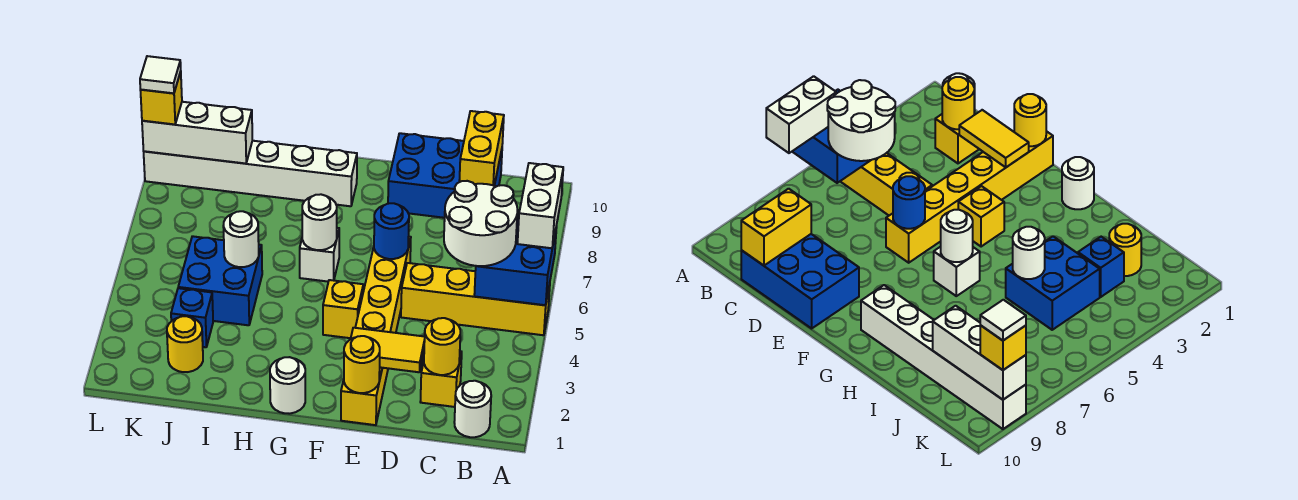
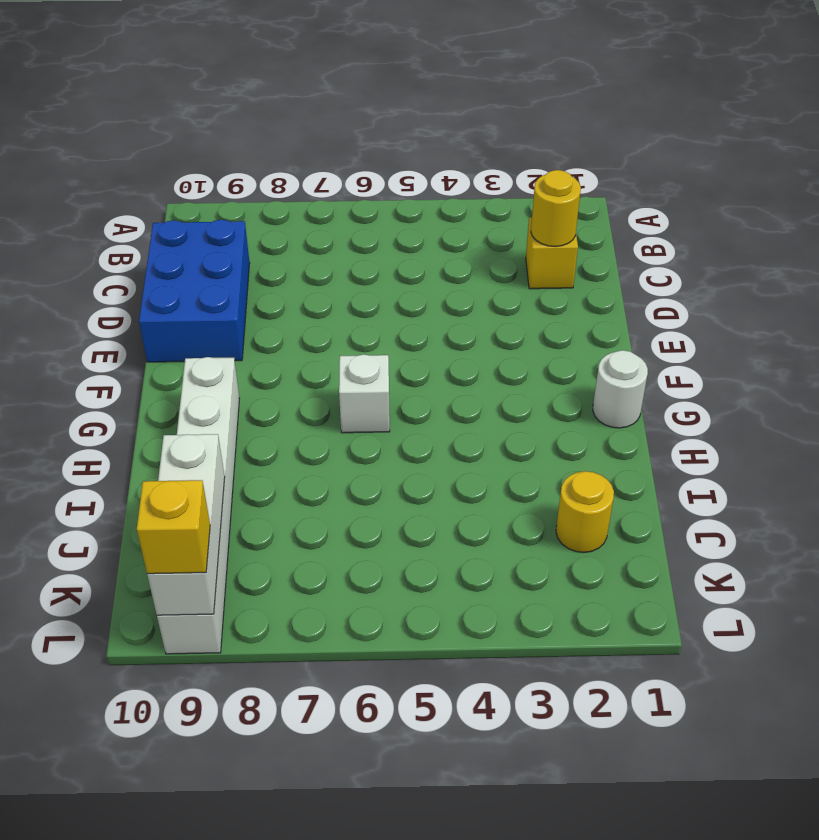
none -> yellow brick A5:D5 level 1
none -> white round brick B1 level 1
none -> yellow brick E1:E6 level 1

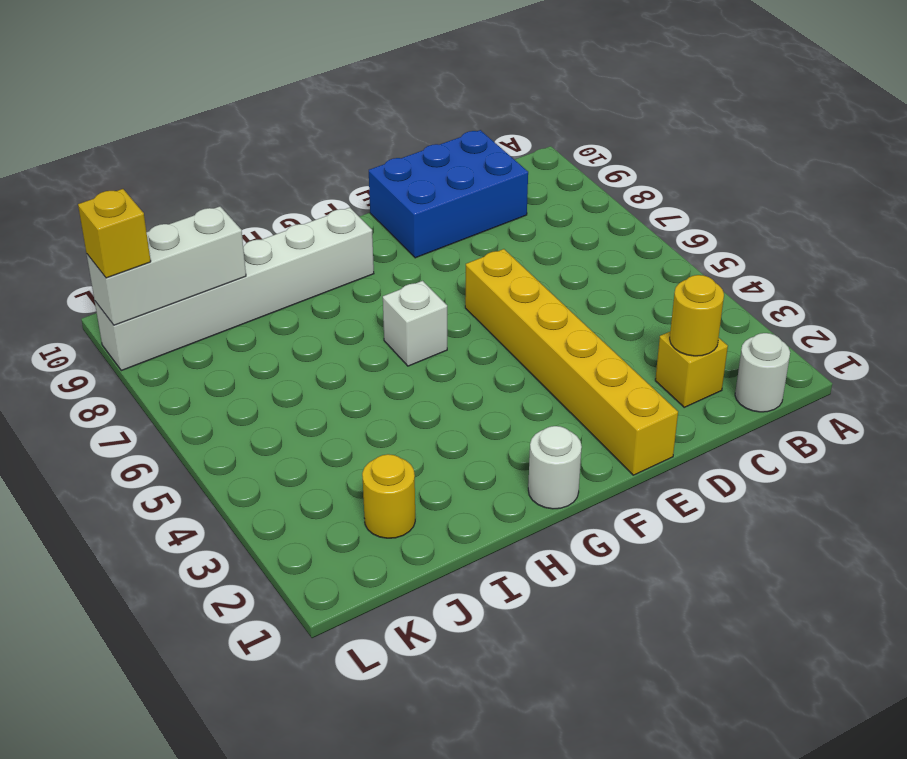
none -> yellow brick A5:D5 level 1
none -> yellow brick F4 level 1
none -> blue brick I4:J5 level 1

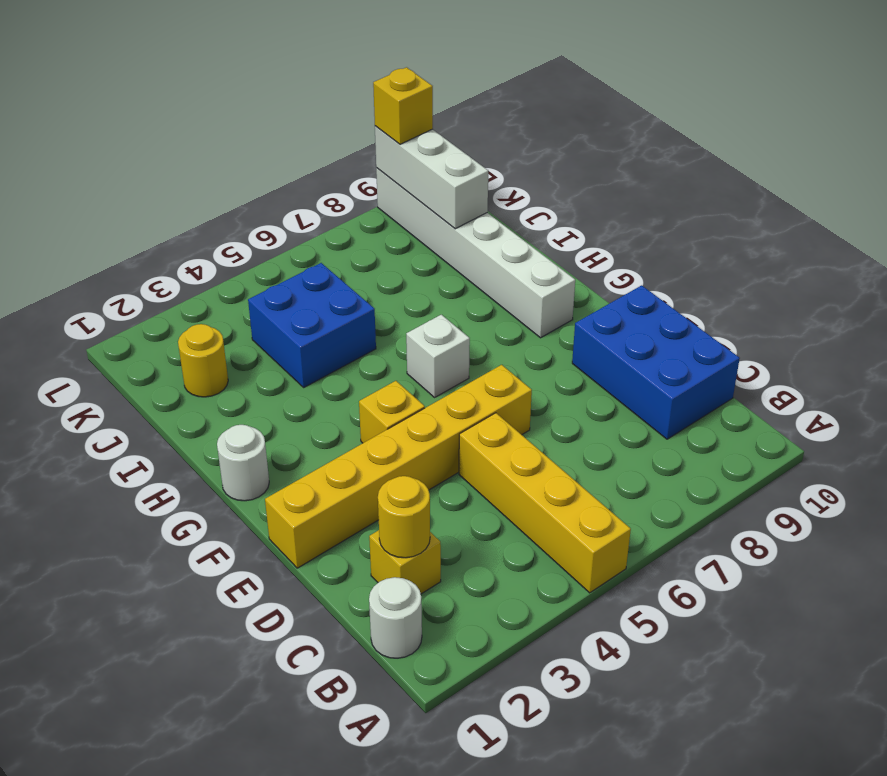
none -> blue brick J3 level 1
none -> blue brick A5:B6 level 2
none -> yellow brick C9:C10 level 2

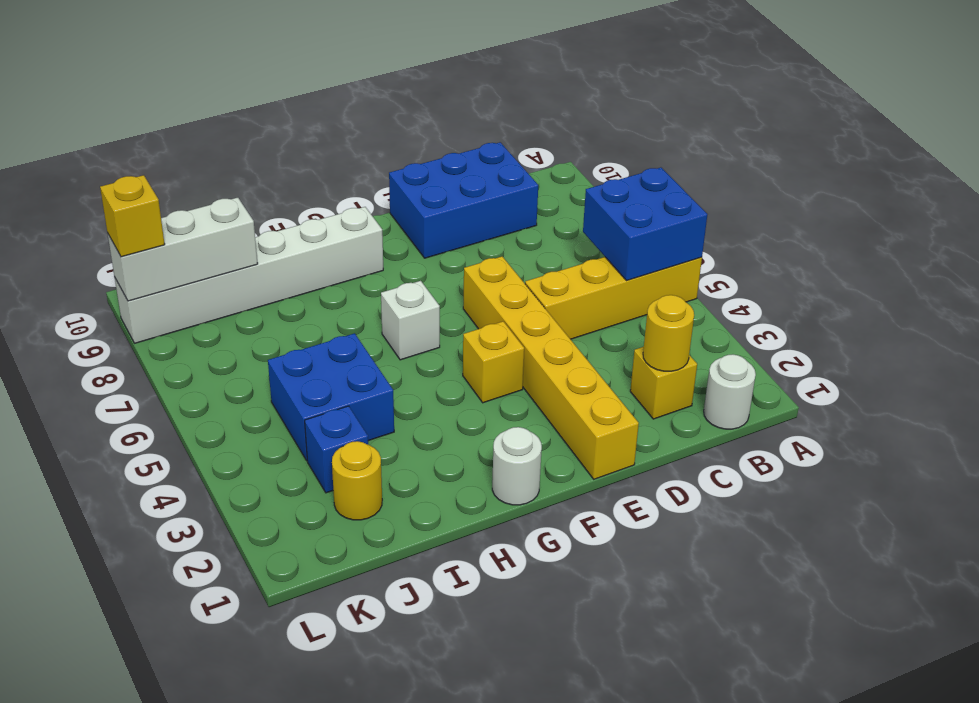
none -> yellow brick C9:C10 level 2
none -> yellow tile D2:E2 level 2
none -> yellow round brick E1 level 2

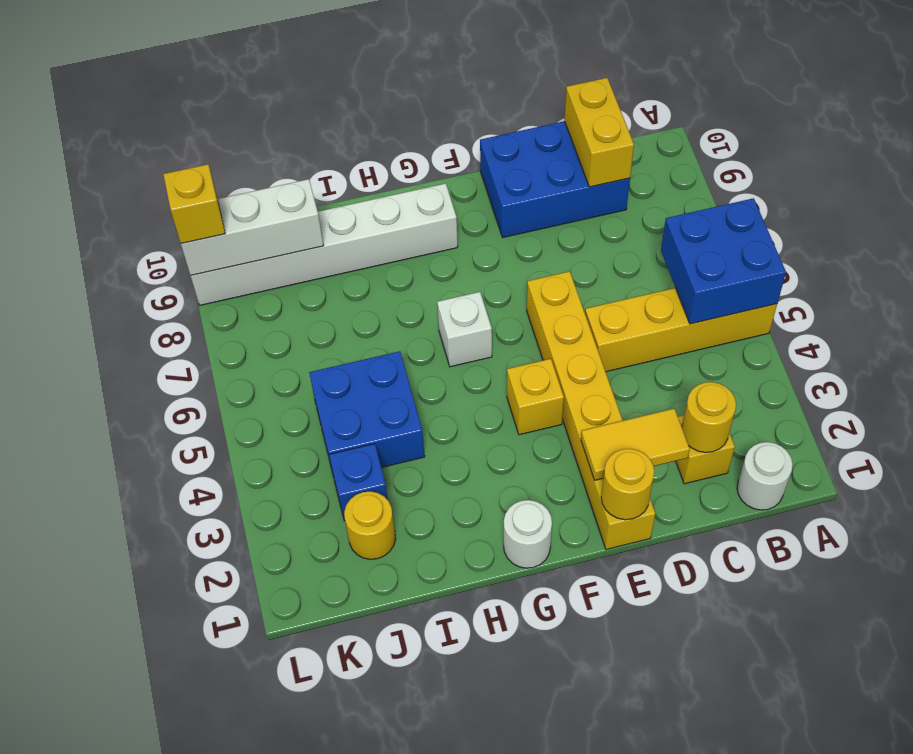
none -> blue round brick E6 level 2
none -> white round brick G6 level 2
none -> white round brick I5 level 2

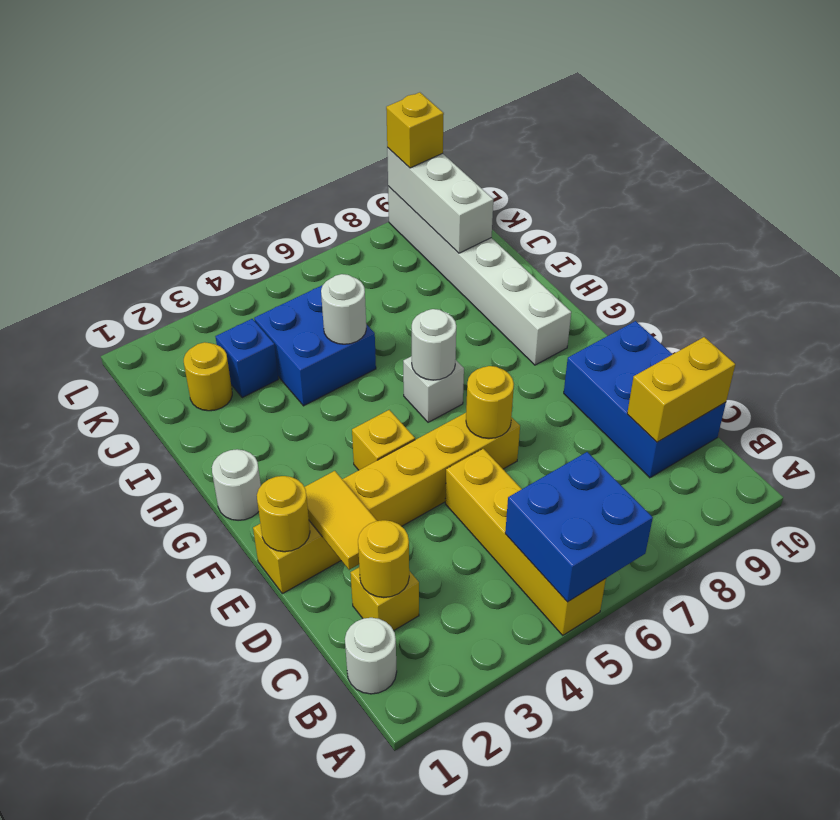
yellow round brick E6 level 2 -> blue round brick E6 level 2
none -> white brick A6:A7 level 3
none -> white round brick B5:C6 level 3
none -> white tile L9 level 4

